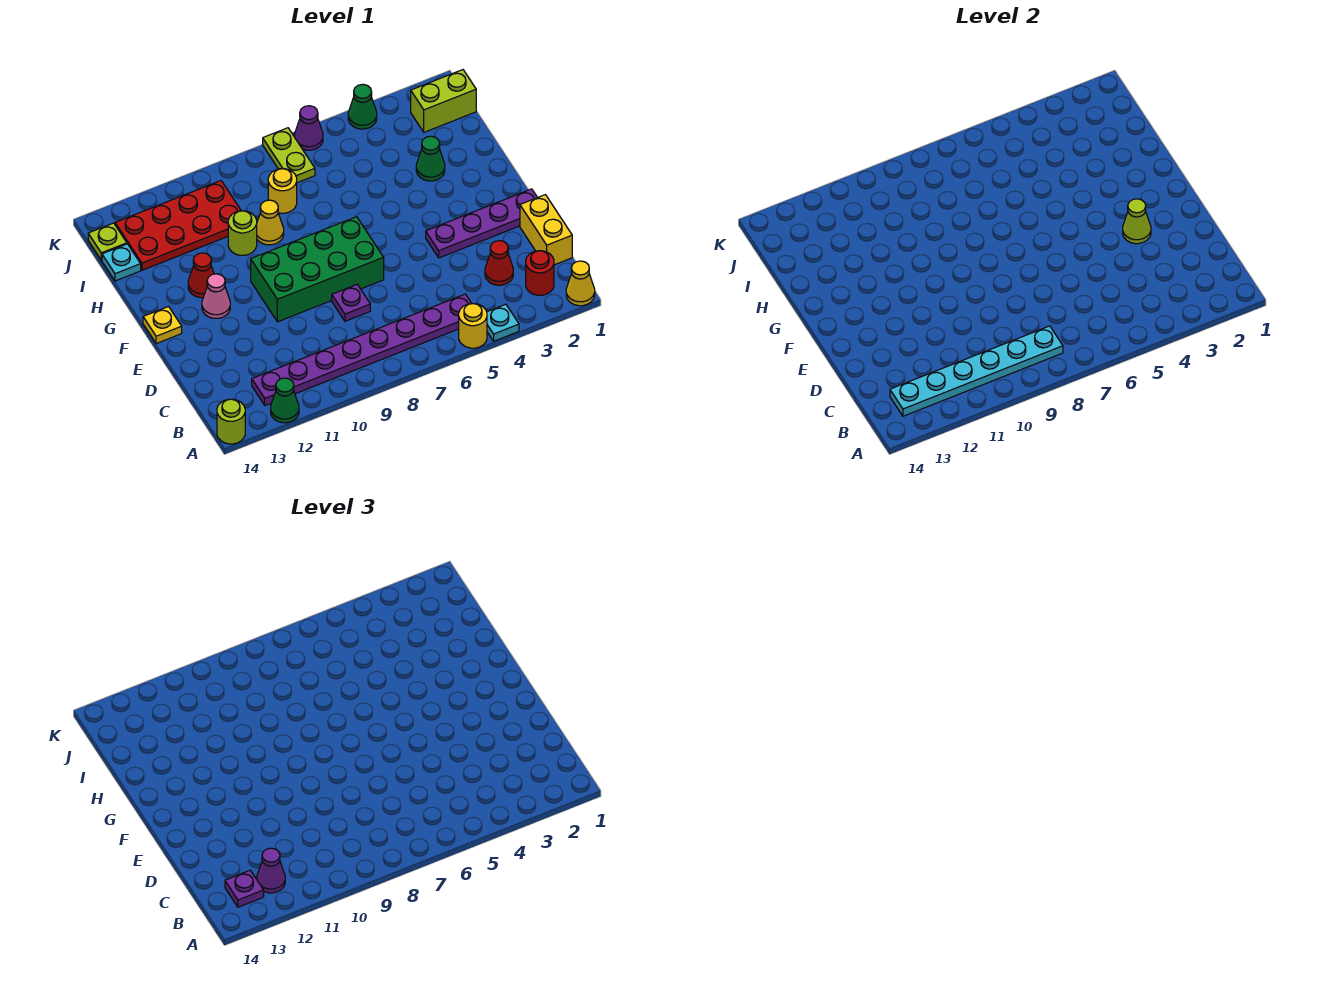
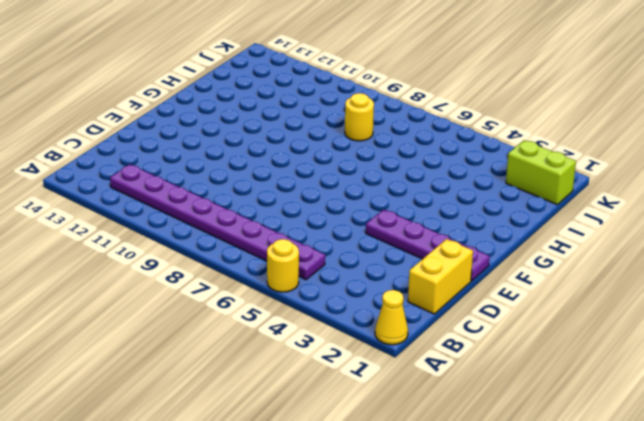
none -> cyan plate A4 level 1
none -> green cone A12 level 1
none -> lime round brick A14 level 1
none -> red round brick B2 level 1

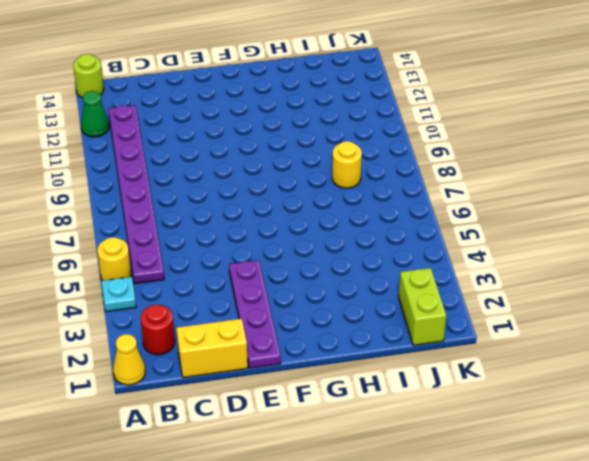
none -> red cone C3 level 1
none -> purple plate D8 level 1
none -> green brick E7:F10 level 1
none -> pink cone F12 level 1

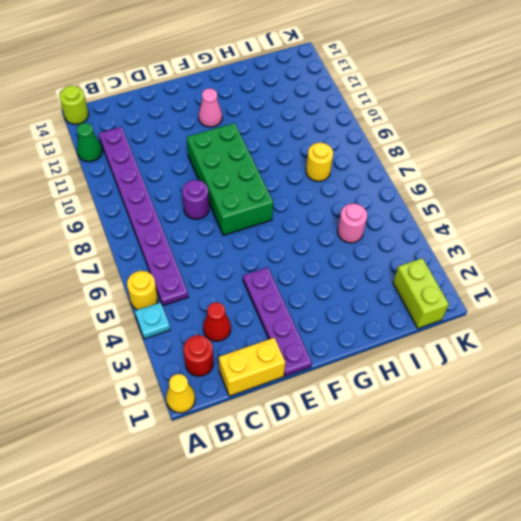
purple round brick D8 level 1 -> purple plate D8 level 1
pink round brick I5 level 1 -> none
none -> yellow plate F14 level 1
none -> red cone G12 level 1
none -> green cone H3 level 1
none -> yellow cone H9 level 1

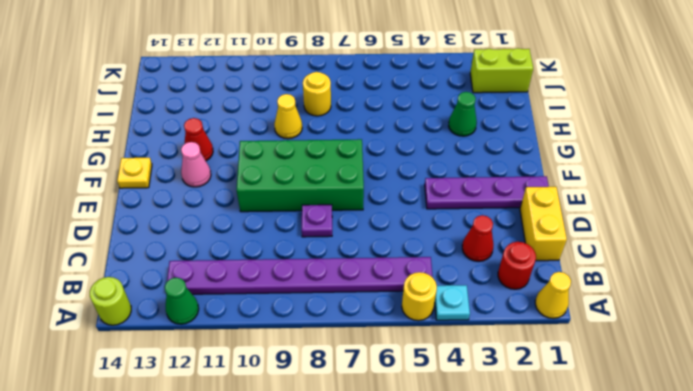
none -> lime round brick H10 level 1
none -> red plate I10:J13 level 1
none -> cyan plate I14 level 1
none -> lime plate J7:K7 level 1

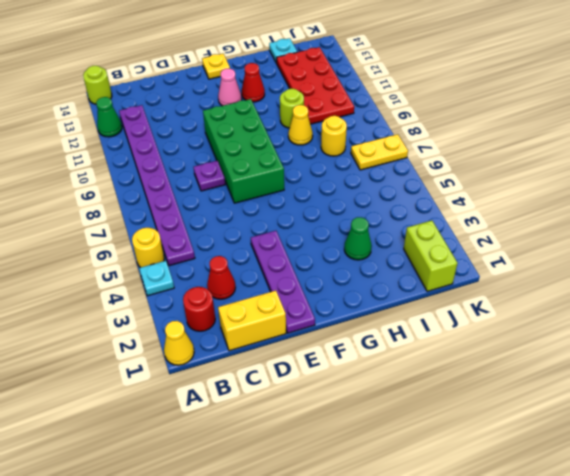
yellow plate J7:K7 level 1 -> lime plate J7:K7 level 1
none -> lime plate J14 level 1
none -> green cone K4 level 1
none -> purple cone K6 level 1
none -> cyan plate B8:B13 level 2

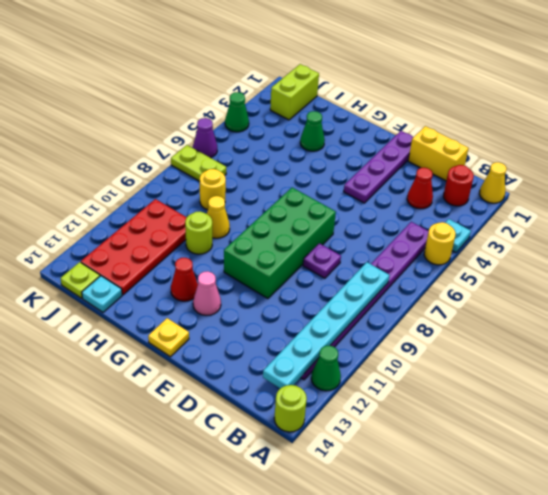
none -> lime cone E3 level 2
none -> purple cone B12 level 3
none -> purple plate B13 level 3

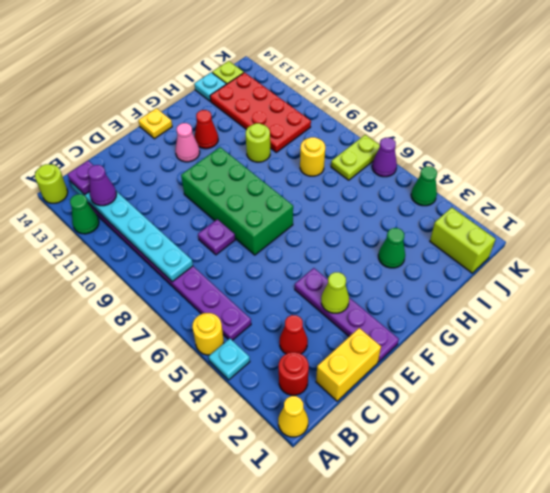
none -> yellow cone H9 level 1

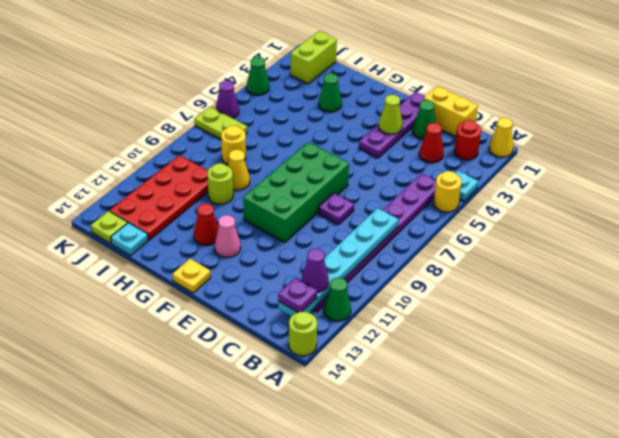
green cone D2 level 1 -> none

